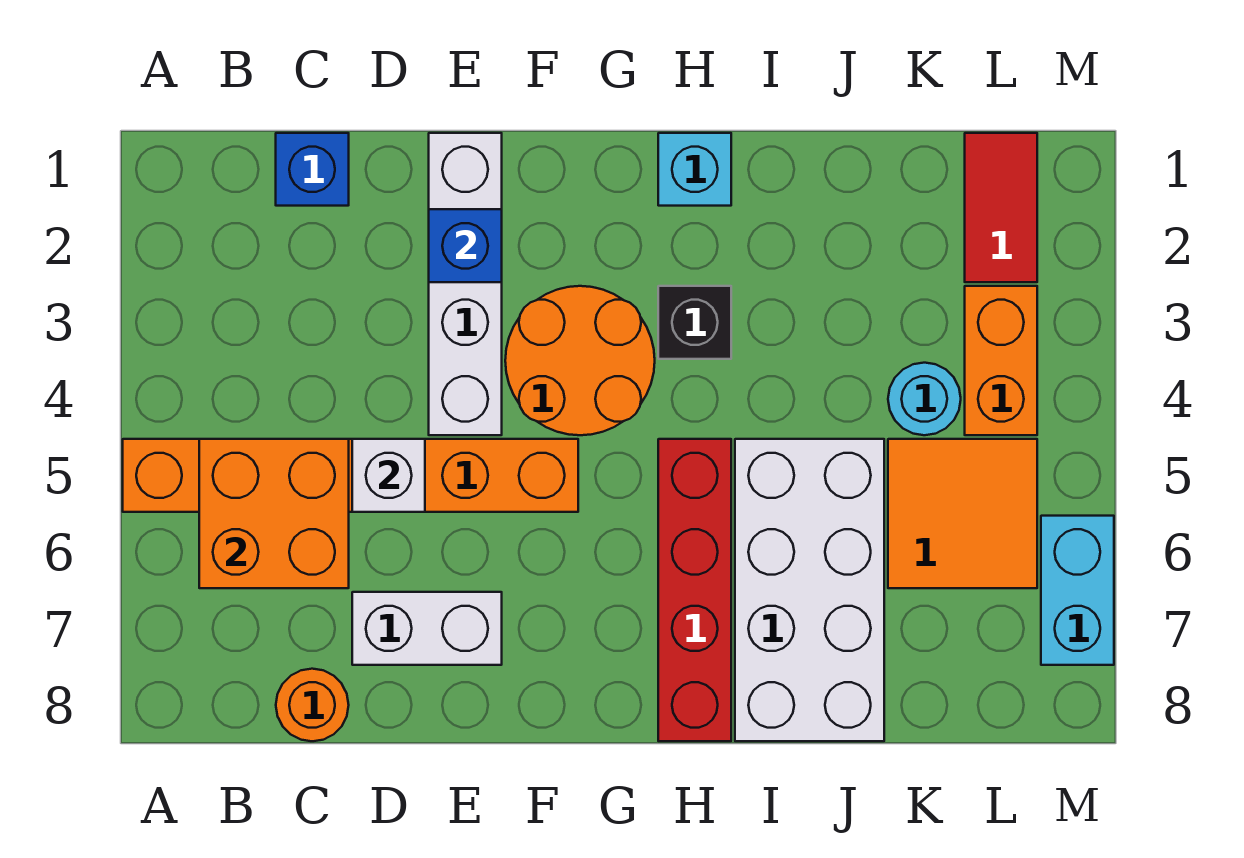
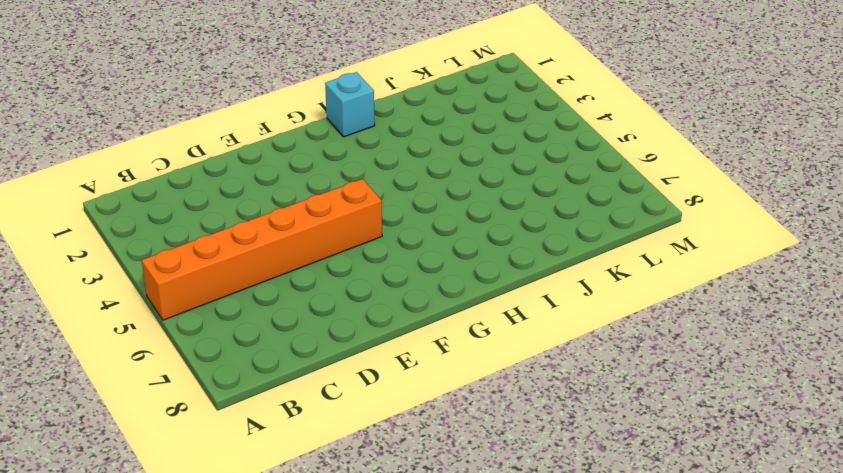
none -> blue brick C1 level 1
none -> orange round brick C8 level 1
none -> white brick D7:E7 level 1

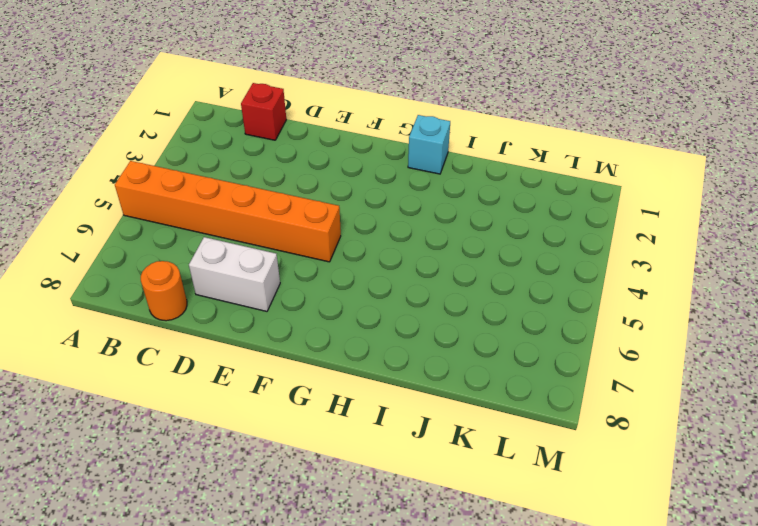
red brick C1 level 1 -> blue brick C1 level 1
none -> white brick E1:E4 level 1
none -> orange round brick F3:G4 level 1
none -> black brick H3 level 1

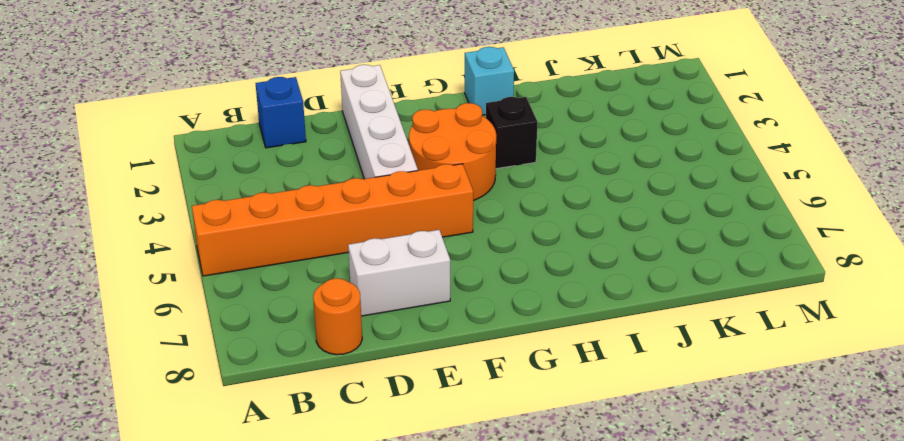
none -> red brick H5:H8 level 1
none -> white brick I5:J8 level 1
none -> cyan round brick K4 level 1

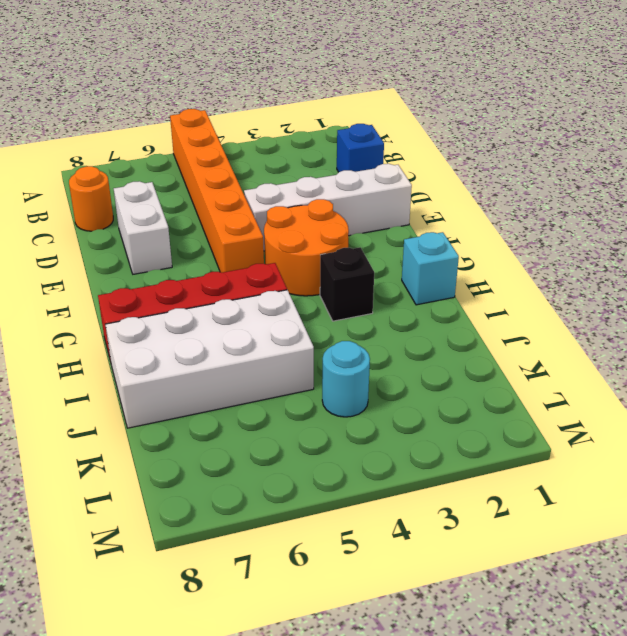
none -> orange tile K5:L6 level 1
none -> red tile L1:L2 level 1
none -> orange brick L3:L4 level 1

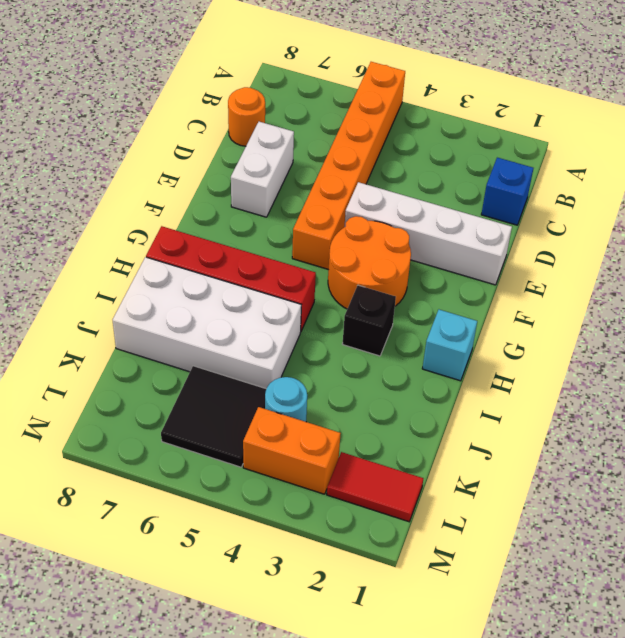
black tile K5:L6 level 1 -> orange tile K5:L6 level 1
none -> cyan brick M6:M7 level 1
none -> orange brick B5:C6 level 2
none -> white brick D5 level 2

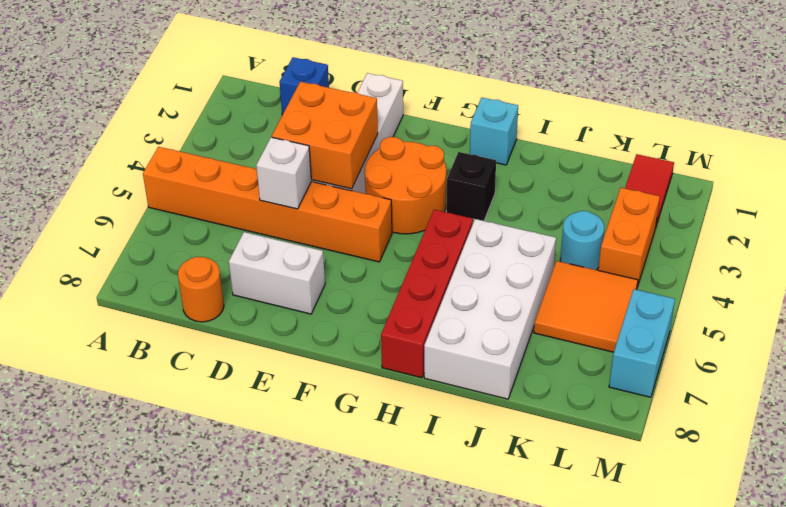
orange brick D3:E4 level 2 -> orange brick B5:C6 level 2
none -> blue brick E2 level 2

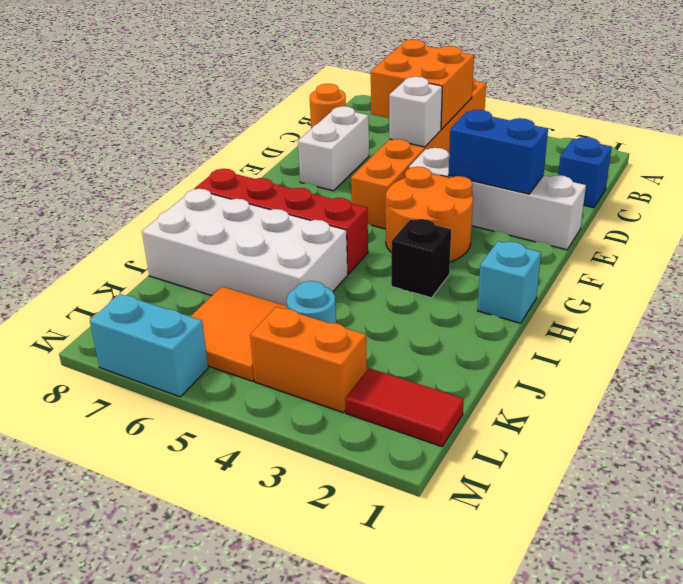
blue brick E2:E3 level 2 -> blue brick E2 level 2

